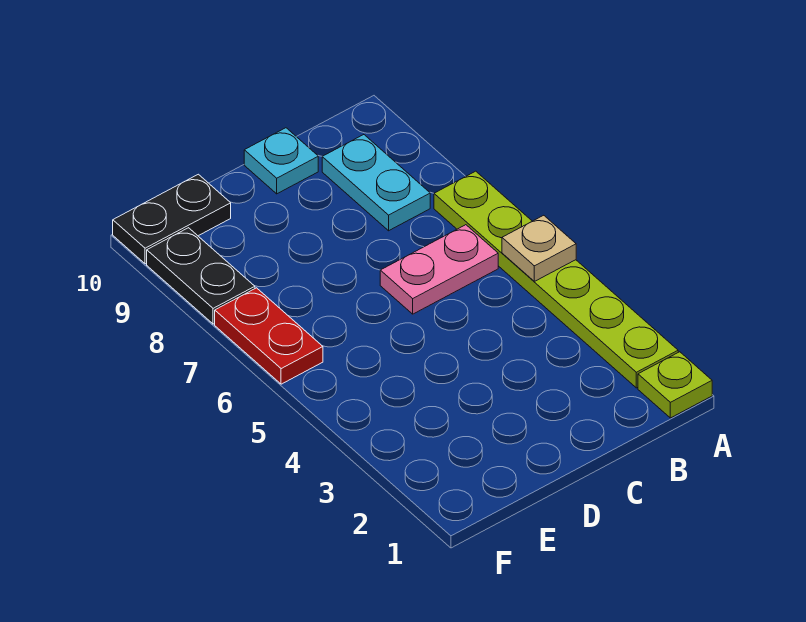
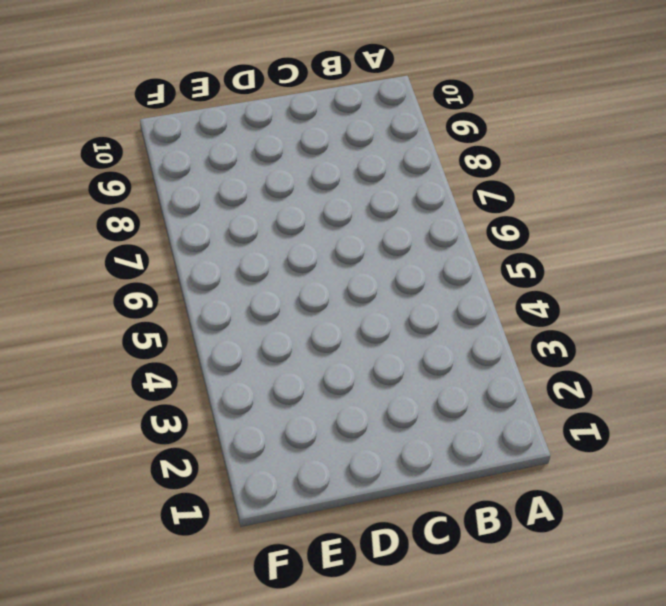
none -> lime plate A1 level 1
none -> lime plate A2:A7 level 1

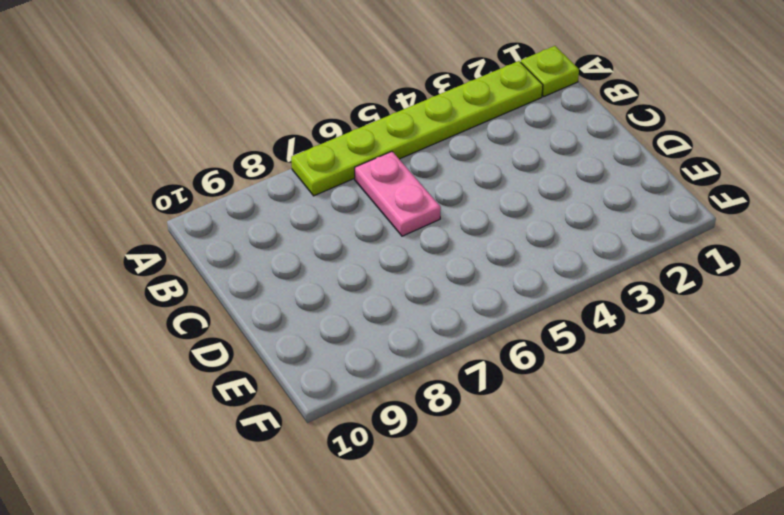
none -> cyan plate B8:B9 level 1
none -> cyan plate C10 level 1

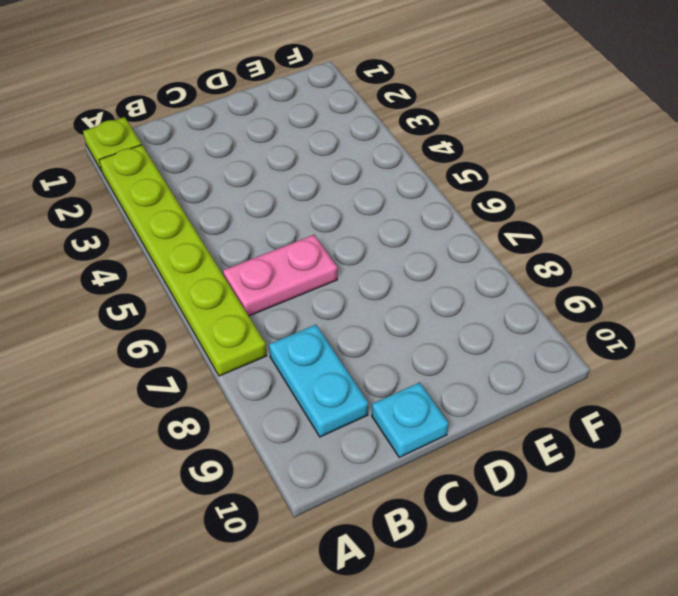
none -> black plate E10:F10 level 1
none -> red plate F6:F7 level 1

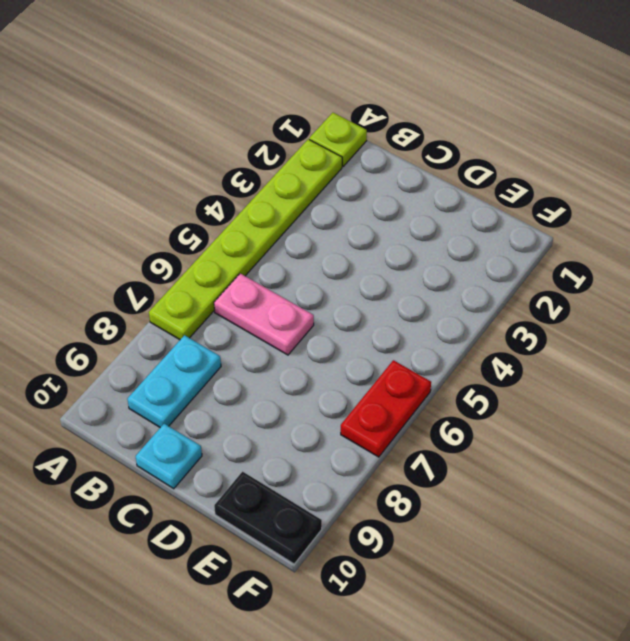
none -> black plate F8:F9 level 1
none -> tan plate A5 level 2

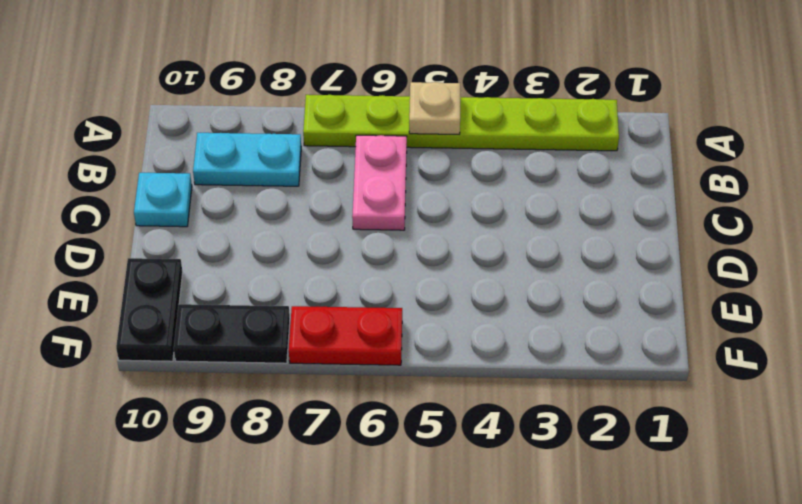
none -> lime plate A1 level 1

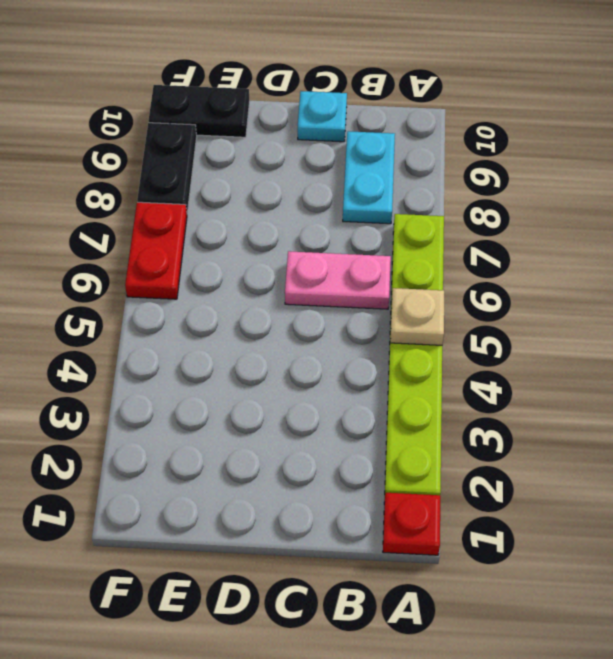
red plate A1 level 1 -> lime plate A1 level 1

